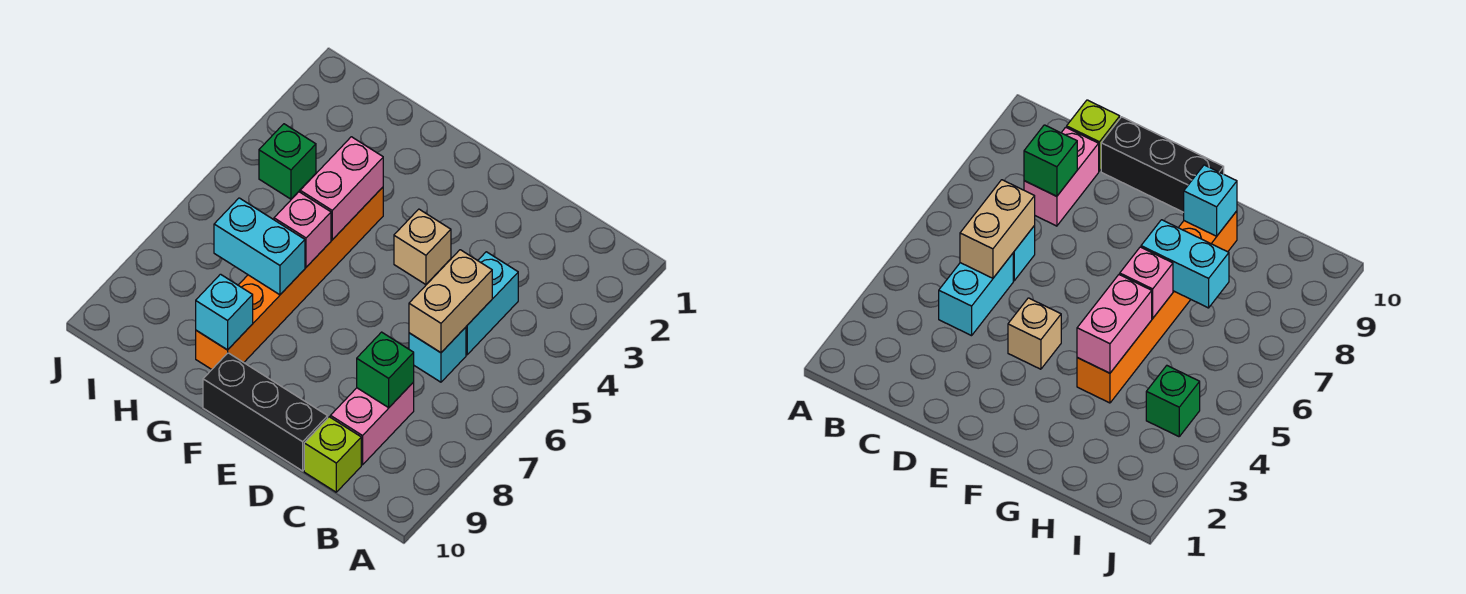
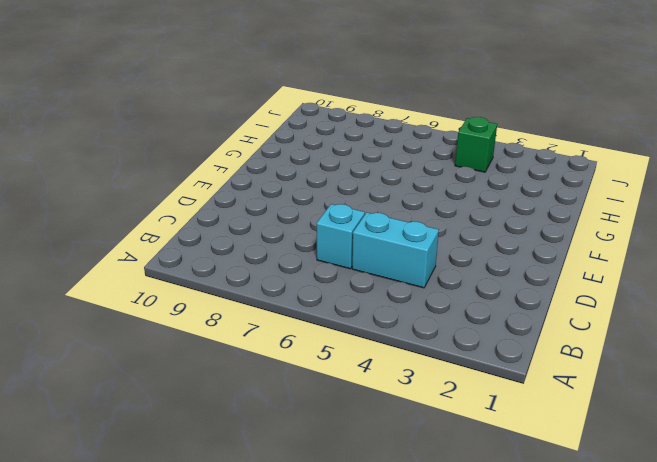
none -> pink brick C8:C9 level 1
none -> lime brick C10 level 1
none -> black brick D10:F10 level 1

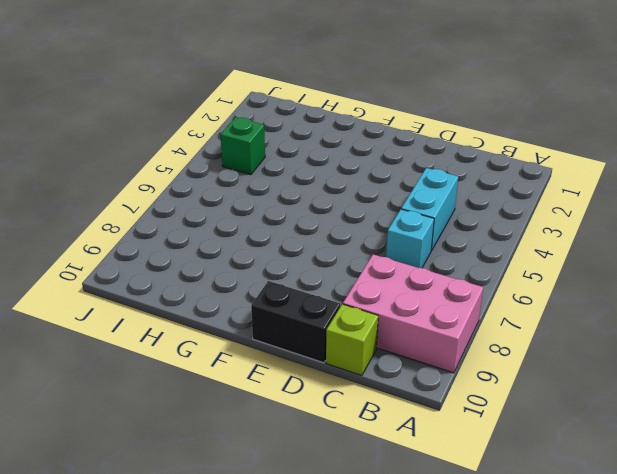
pink brick A8:C9 level 1 -> pink brick C8:C9 level 1
black brick D10:E10 level 1 -> black brick D10:F10 level 1
none -> tan brick E4 level 1
none -> orange brick G4:G9 level 1
none -> tan brick C5:C6 level 2

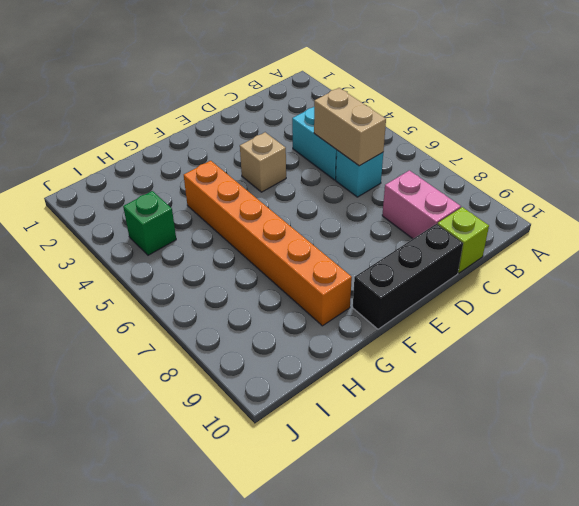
none -> green brick C8 level 2
none -> pink brick G4:G5 level 2
none -> pink brick G6 level 2

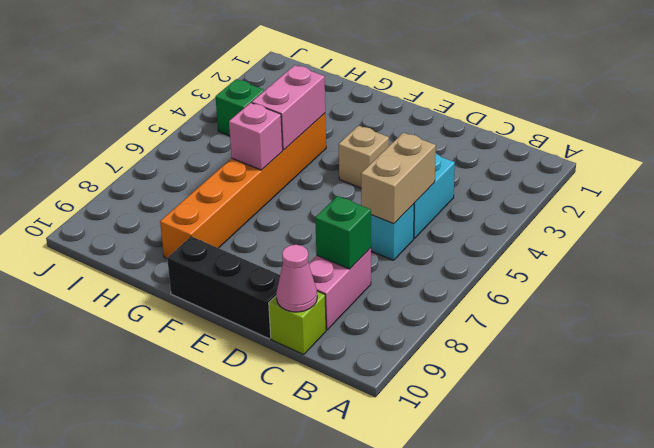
pink cone C10 level 2 -> none
none -> cyan brick G7:H7 level 2
none -> cyan brick G9 level 2

